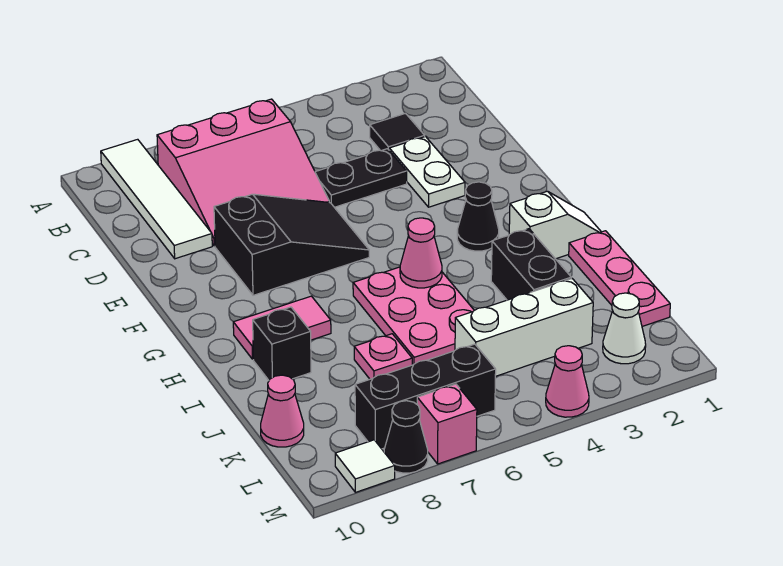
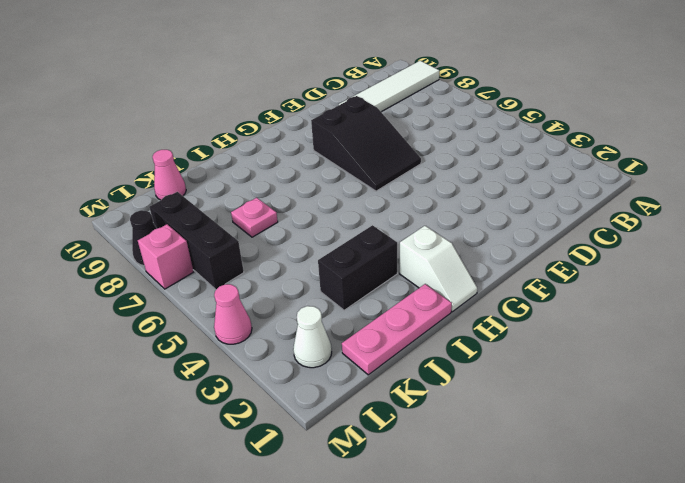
none -> pink slope B6:D8 level 1 top B
none -> black tile C3 level 1
none -> white plate D3:E3 level 1

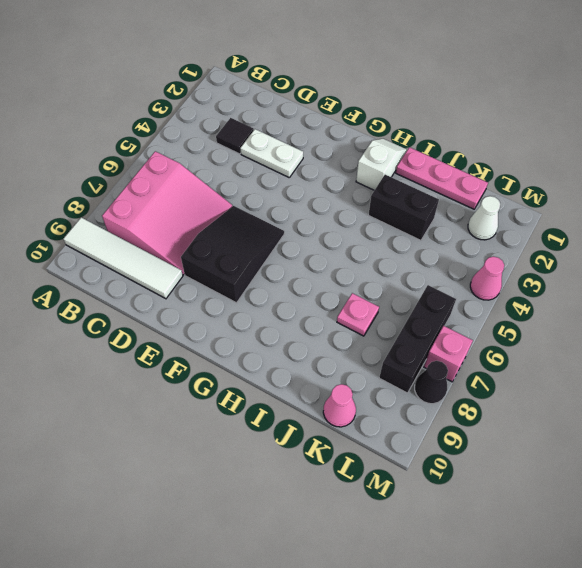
none -> black plate D4:D5 level 1
none -> black cone G3 level 1
none -> pink plate H5:J6 level 1

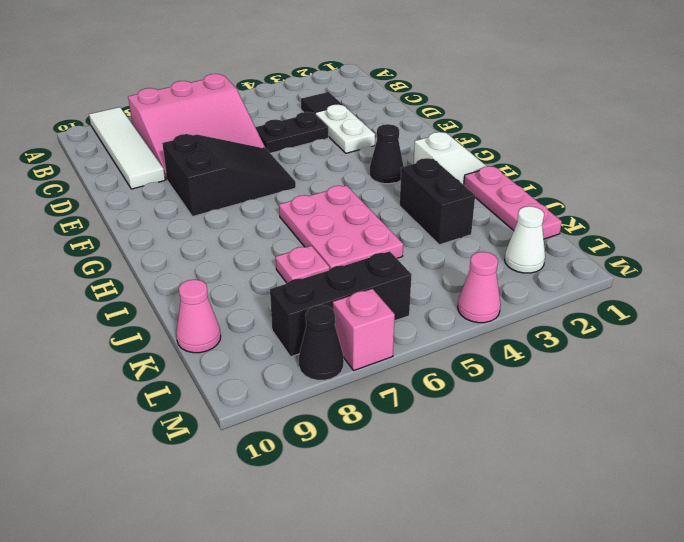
none -> pink tile H8:H9 level 1
none -> black brick I9 level 1
none -> white brick K3:K5 level 1

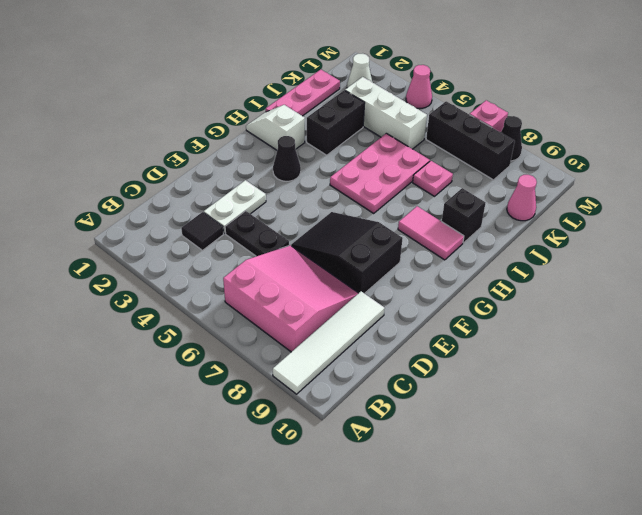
none -> white tile M9 level 1
none -> pink cone H5 level 2

